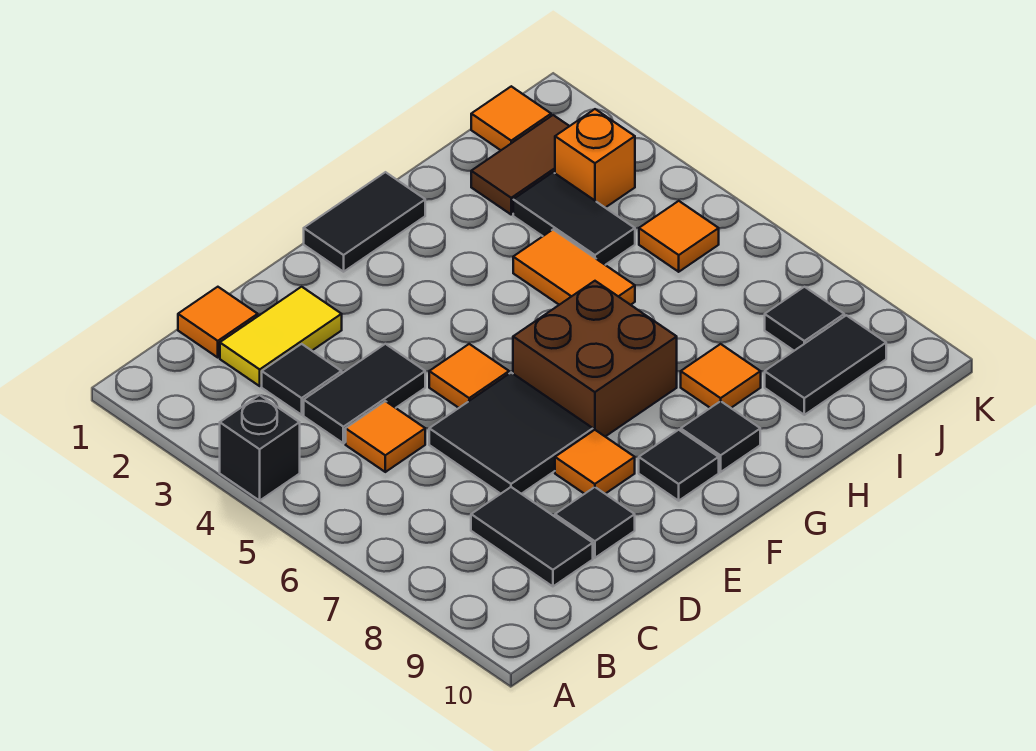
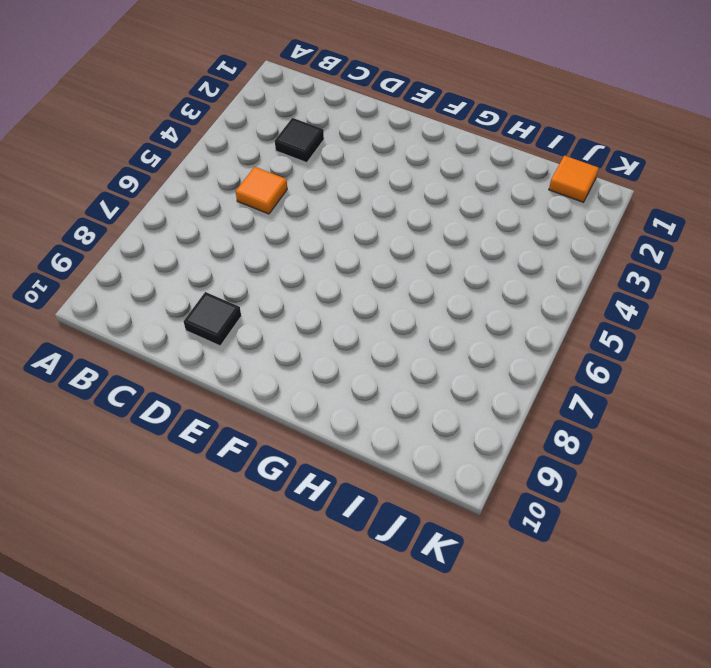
none -> black brick A4 level 1
none -> orange tile C1 level 1
none -> yellow tile C2:D2 level 1

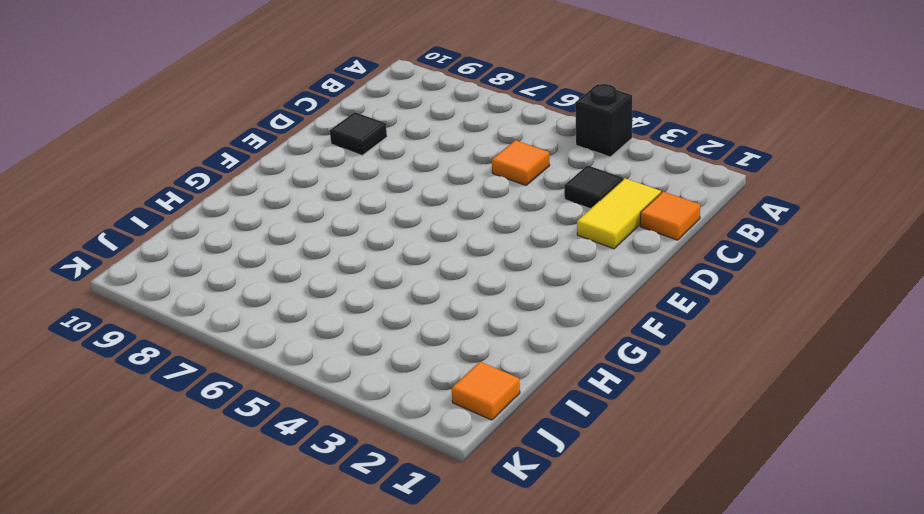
none -> black tile C4:D4 level 1
none -> black tile C8:C9 level 1
none -> black tile D6:E7 level 1

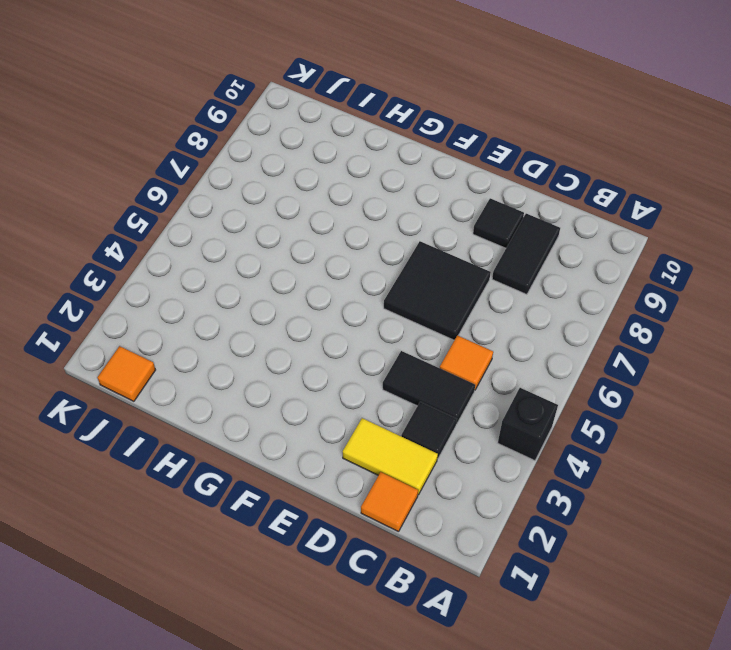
none -> orange tile E5 level 1
none -> orange tile E8 level 1
none -> black tile F1:G1 level 1

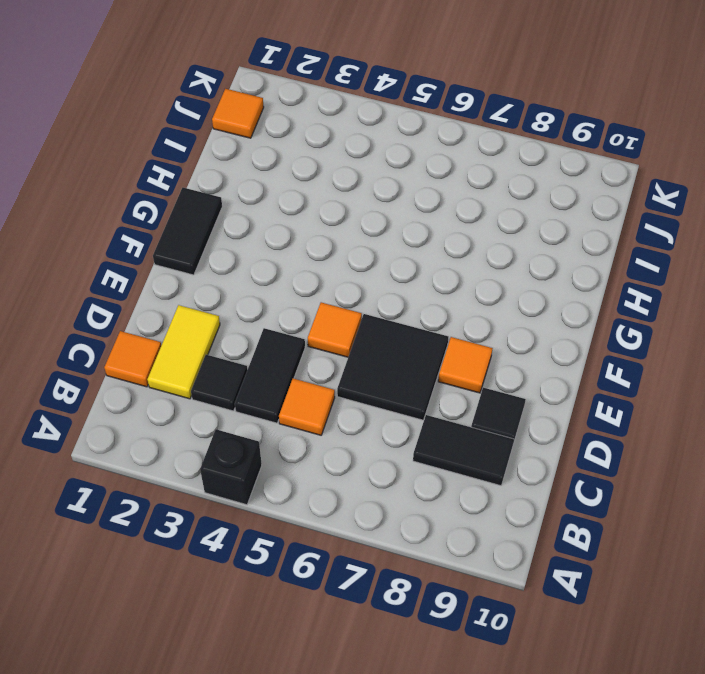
none -> brown brick F6:G7 level 1
none -> black tile F9 level 1
none -> black tile G9 level 1

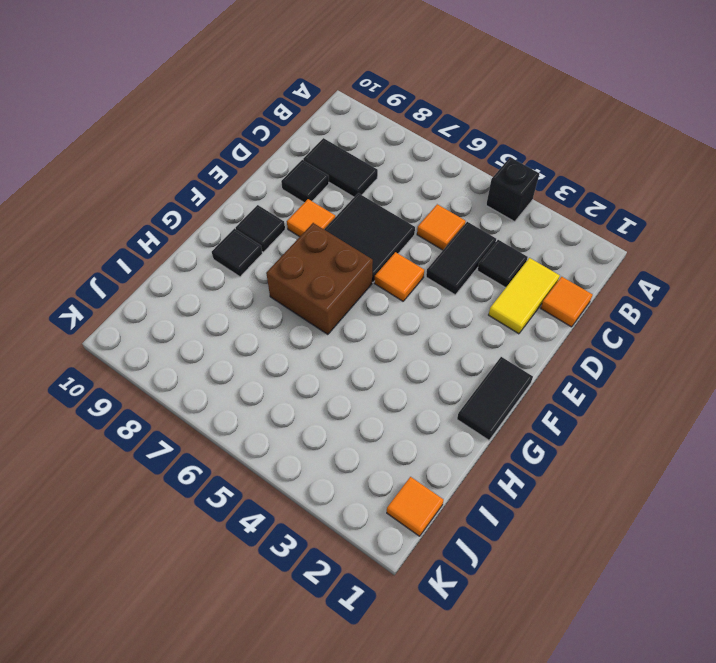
none -> orange tile H4:H5 level 1
none -> orange tile H8 level 1
none -> brown tile I2:J2 level 1

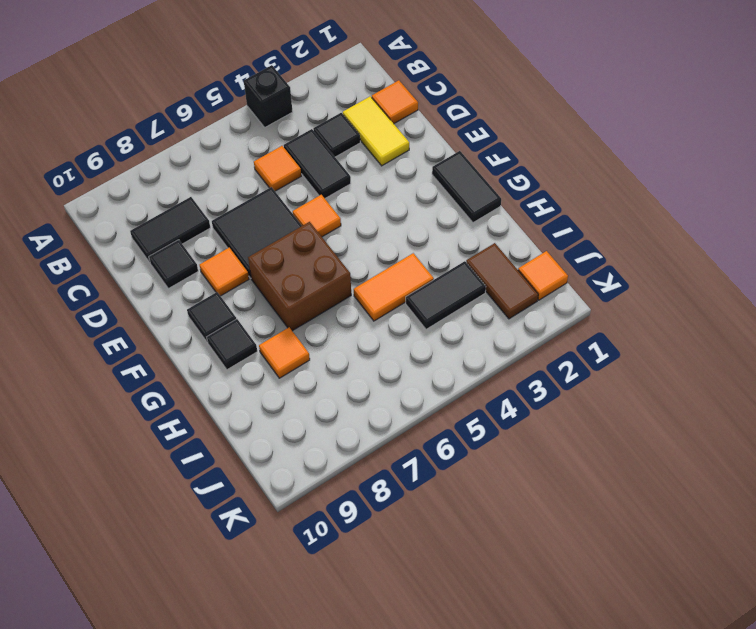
none -> black tile I9:J9 level 1
none -> orange brick J3 level 1
none -> orange tile J5 level 1

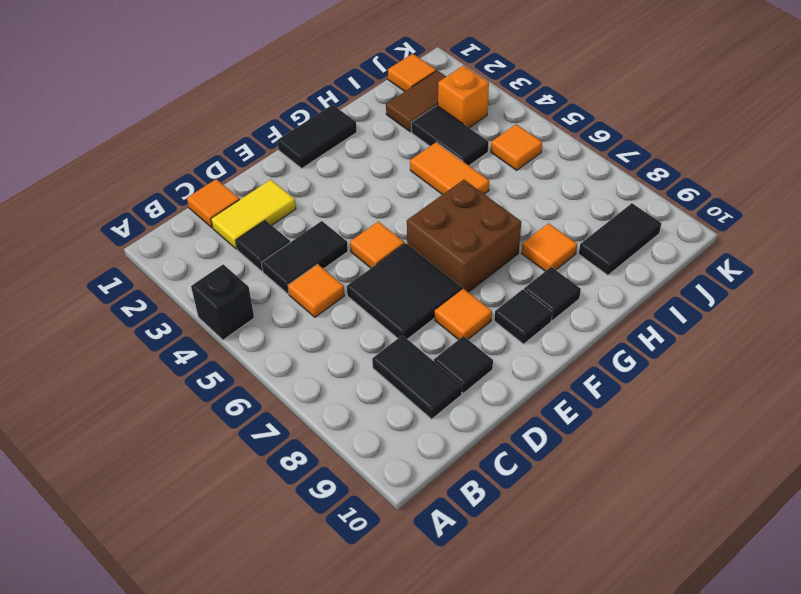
none -> black tile J8 level 1

